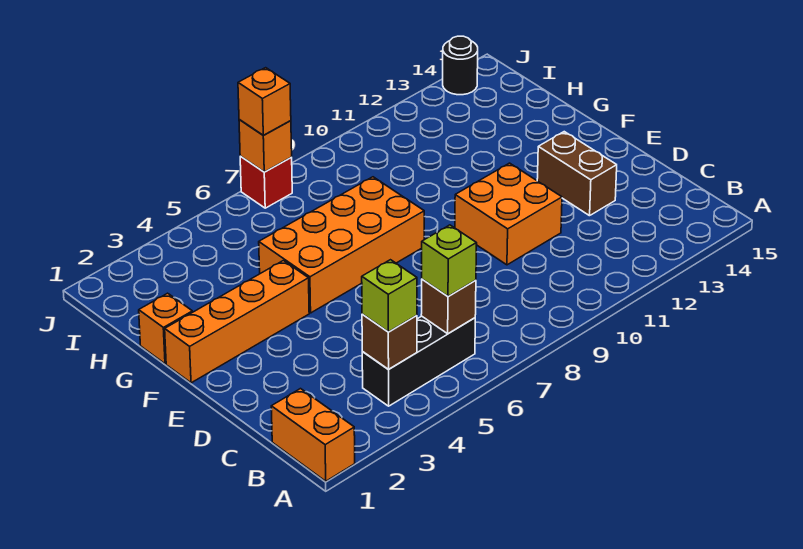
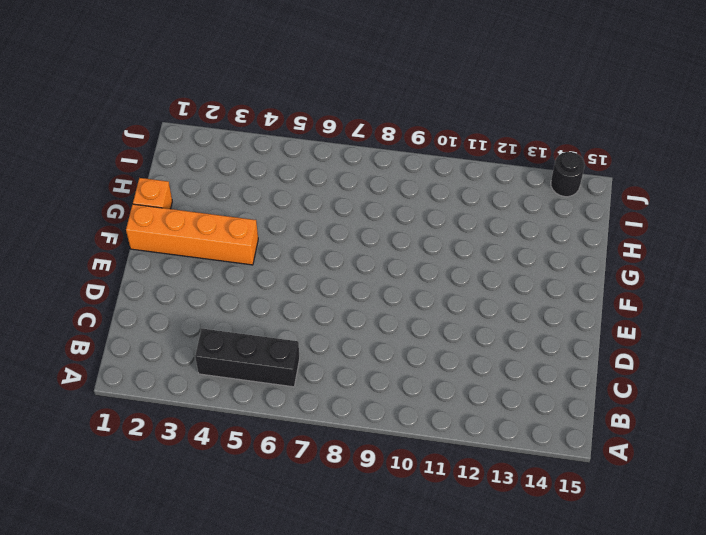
none -> orange brick A1:B1 level 1
none -> orange brick D10:E11 level 1
none -> brown brick D13:E13 level 1

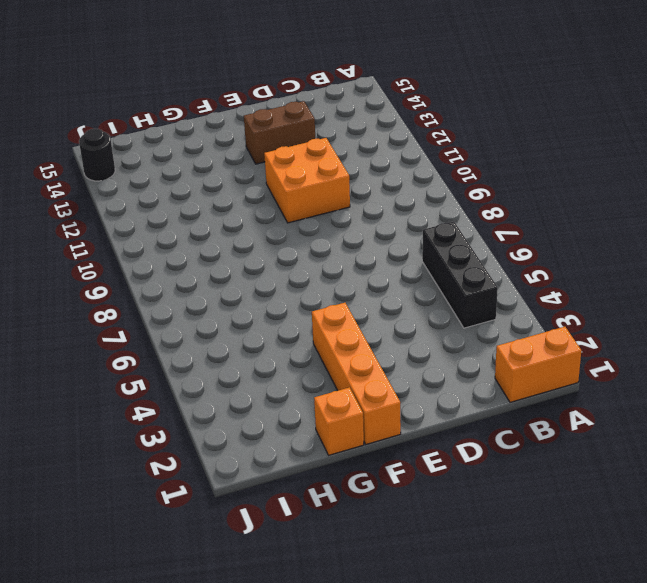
none -> orange brick F5:G8 level 1
none -> red brick J7 level 1
none -> brown brick B4 level 2

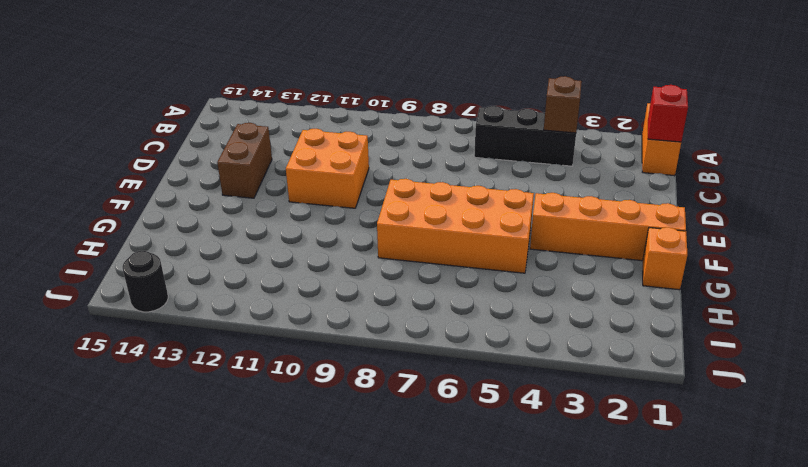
red brick B1 level 2 -> red brick J7 level 1
none -> brown brick B6 level 2
none -> orange brick J7 level 2
none -> lime brick B4 level 3

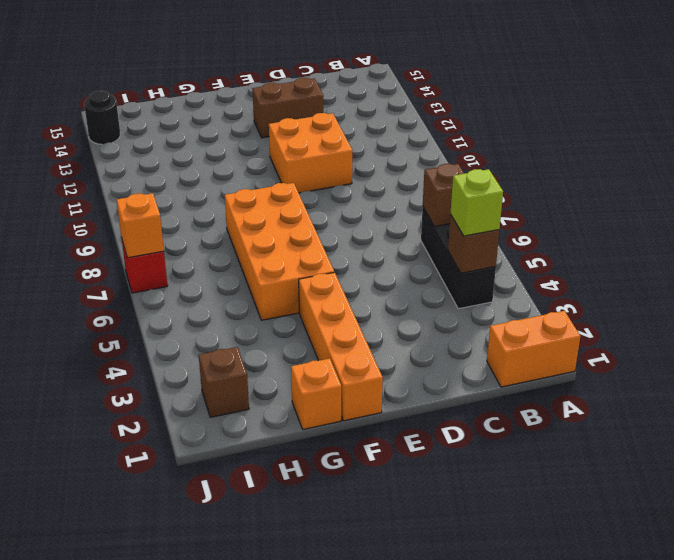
brown brick I2 level 1 -> none
none -> lime brick B6 level 3
none -> orange brick J7 level 3

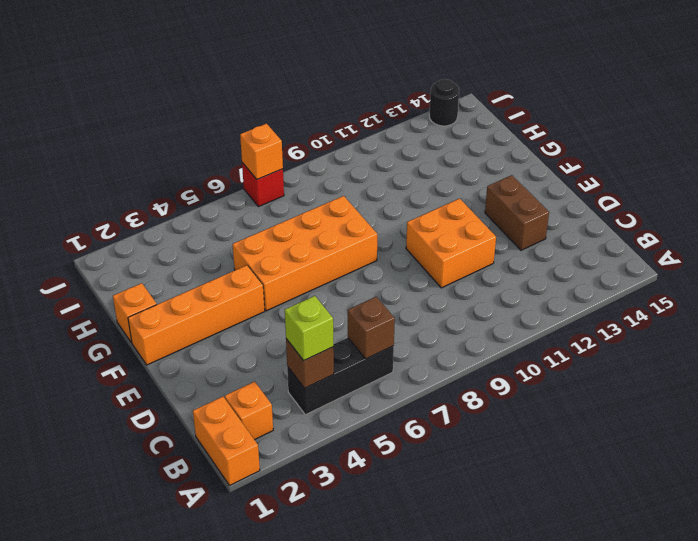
orange brick B2 level 1 -> orange brick J7 level 3
none -> lime brick B6 level 3

